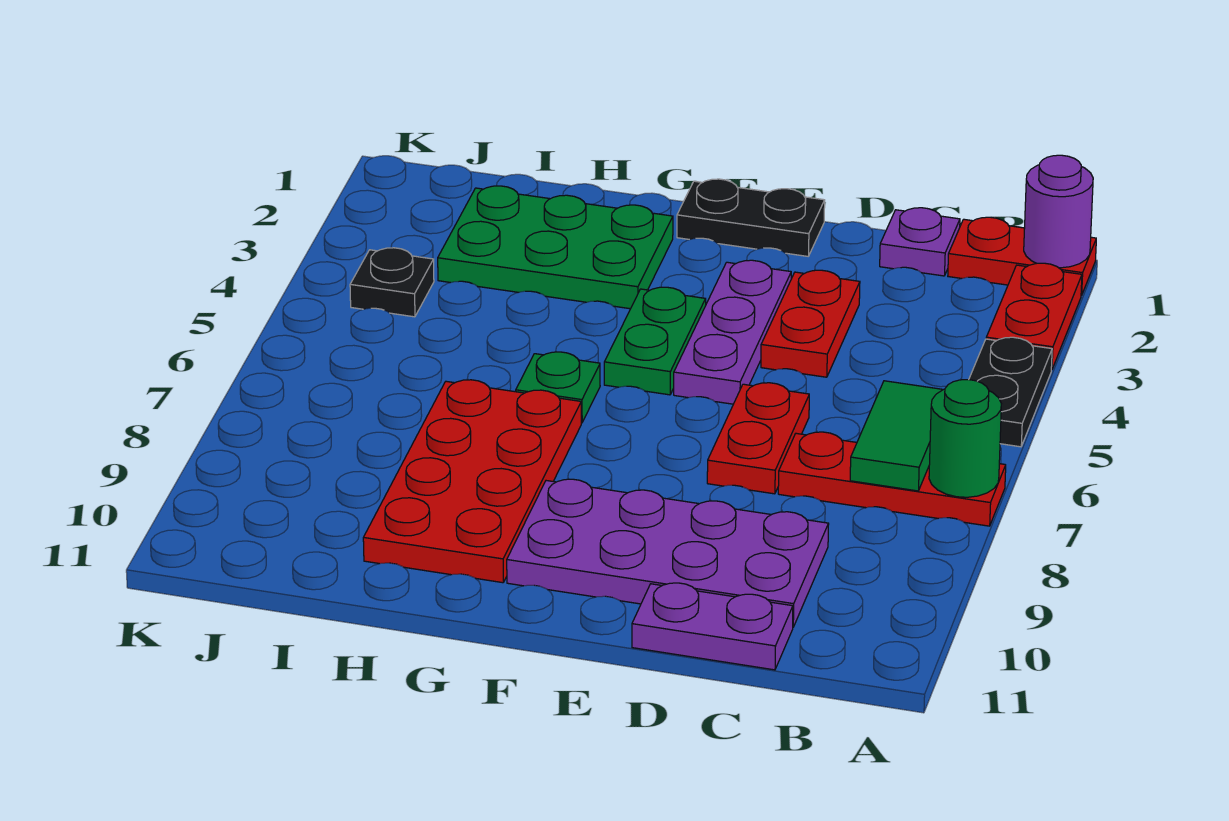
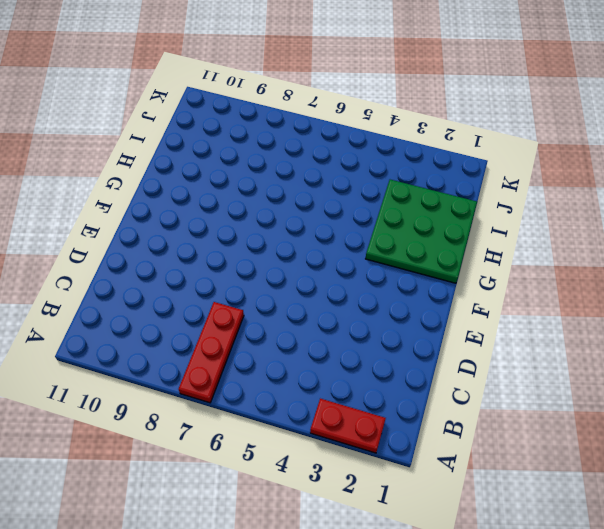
green plate G1:I3 level 1 -> green plate G2:I3 level 1
none -> red plate A1:B1 level 1
none -> black plate A4:A5 level 1
none -> purple plate C1 level 1

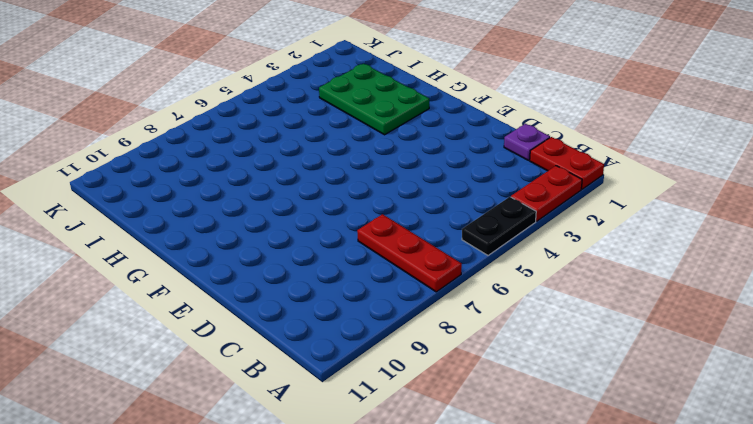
none -> purple plate C9:F10 level 1
none -> purple plate C11:D11 level 1
none -> red plate D3:D4 level 1

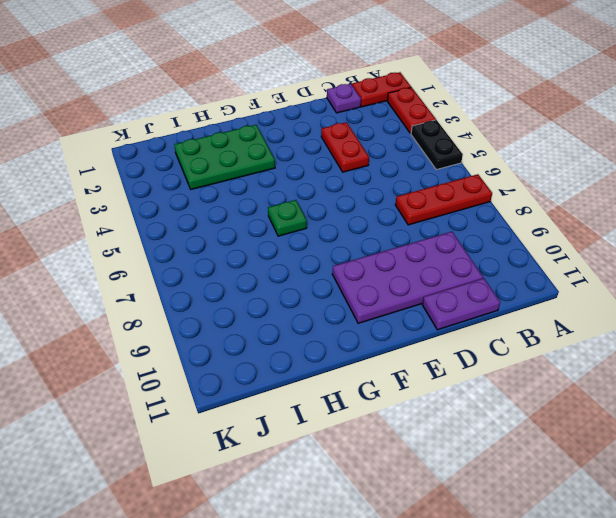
none -> red plate D6:D7 level 1
none -> black plate E1:F1 level 1
none -> purple plate E3:E5 level 1

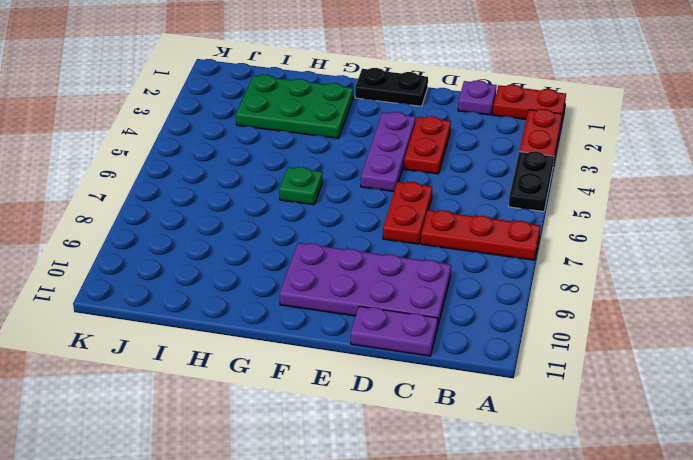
none -> green plate F4:F5 level 1
none -> red plate G7:H10 level 1
none -> black plate J4 level 1

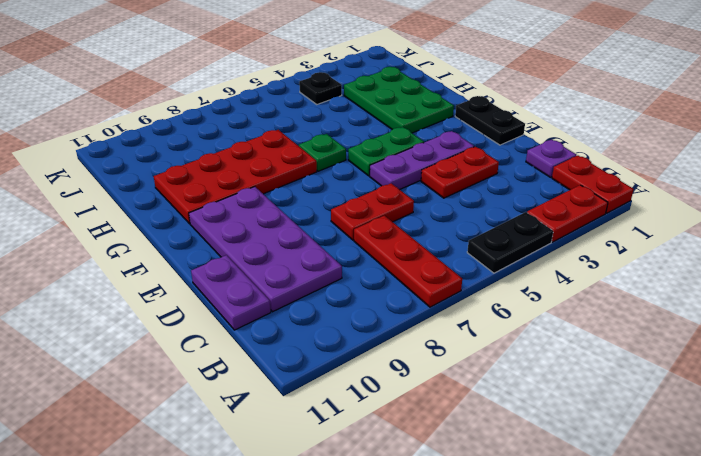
none -> purple round brick A1 level 2
none -> green round brick A7 level 2
none -> green tile B6:B7 level 2

